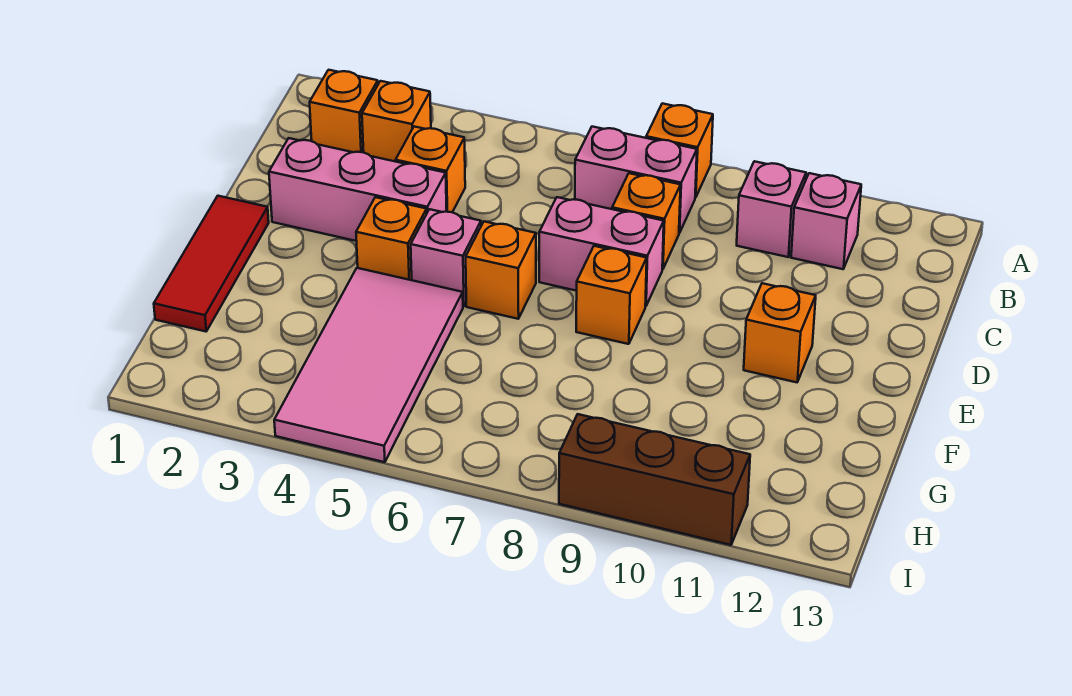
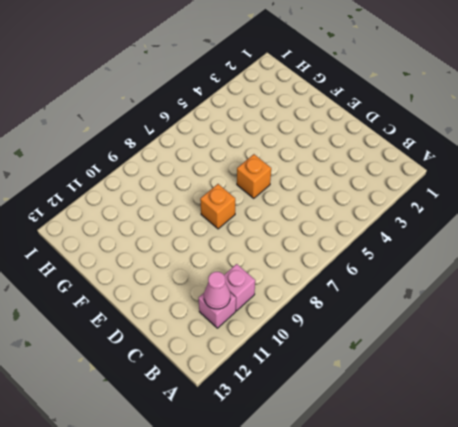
pink cone B11 level 2 -> none
none -> orange brick A8 level 1
none -> orange brick B2 level 1
none -> orange brick B3 level 1

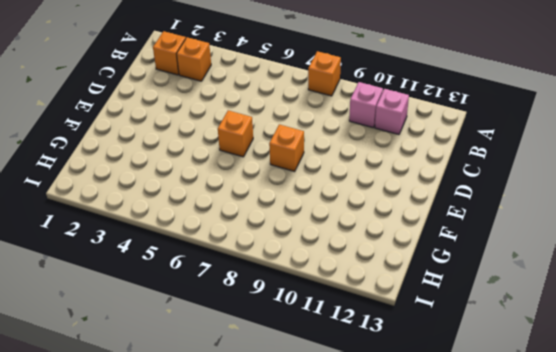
none -> pink brick B7:B8 level 1
none -> orange brick C4 level 1
none -> orange brick C8 level 1

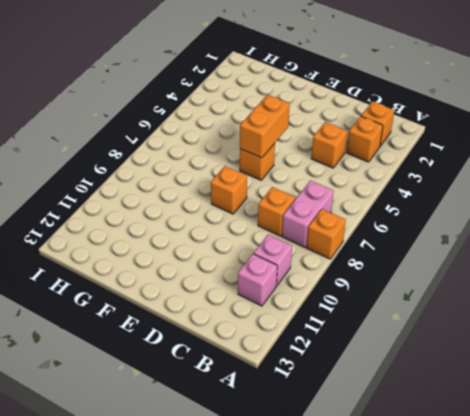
orange brick E5:E6 level 2 -> none
none -> pink brick D2:D4 level 1
none -> pink brick D7:D8 level 1
none -> red tile E1:G1 level 1

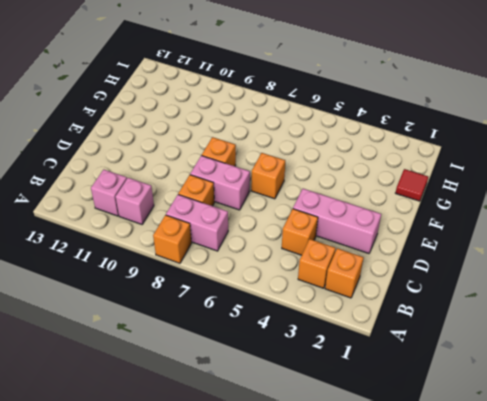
red tile G1 level 1 -> red tile E1:G1 level 1
none -> orange brick E4 level 1
none -> pink brick E5 level 1
none -> orange brick E11 level 1

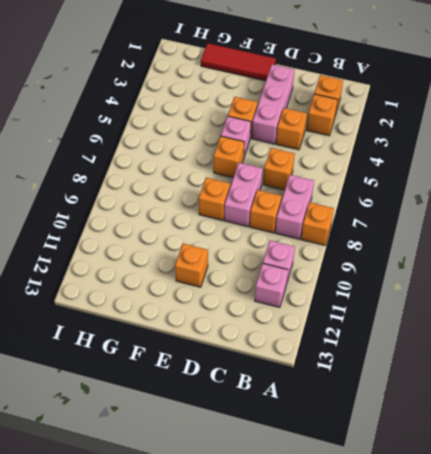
orange brick C6 level 1 -> none
none -> pink tile F4:I5 level 1
none -> brown brick I9:I11 level 1

